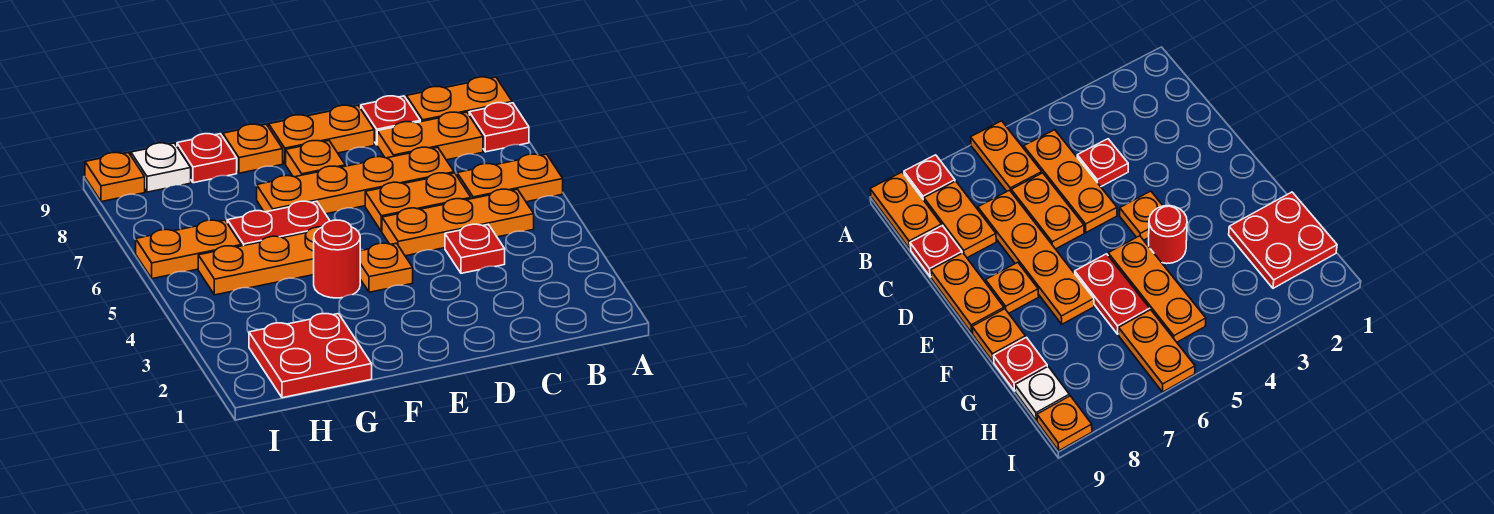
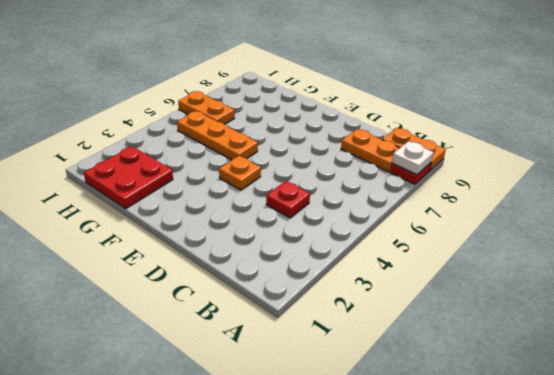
white plate A8 level 2 -> white plate H9 level 1
none -> orange plate A6:B6 level 1
none -> orange plate B5:D5 level 1
none -> orange plate C6:D6 level 1

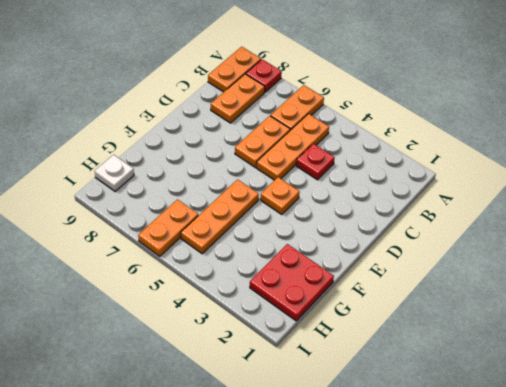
none -> orange plate C7:F7 level 1
none -> red plate C9 level 1
none -> orange plate D9:E9 level 1

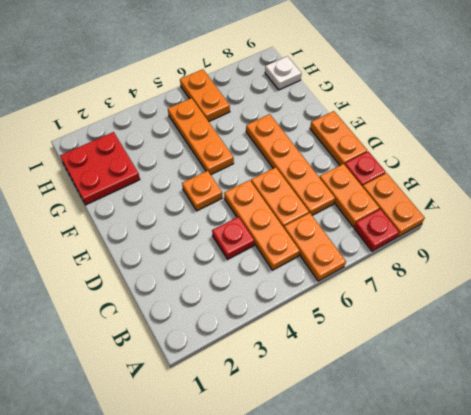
none -> orange plate E8 level 1
none -> red round brick F4 level 1
none -> red plate F6:G6 level 1

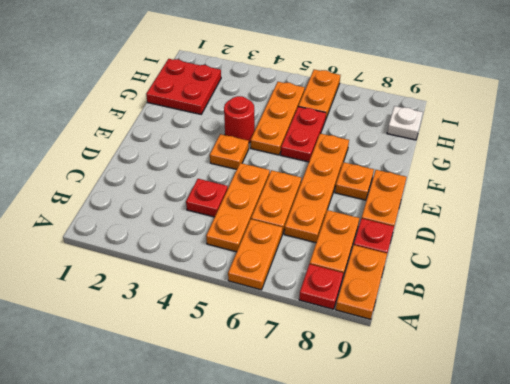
none -> orange plate F9 level 1
none -> red plate G9 level 1
none -> orange plate I9 level 1

